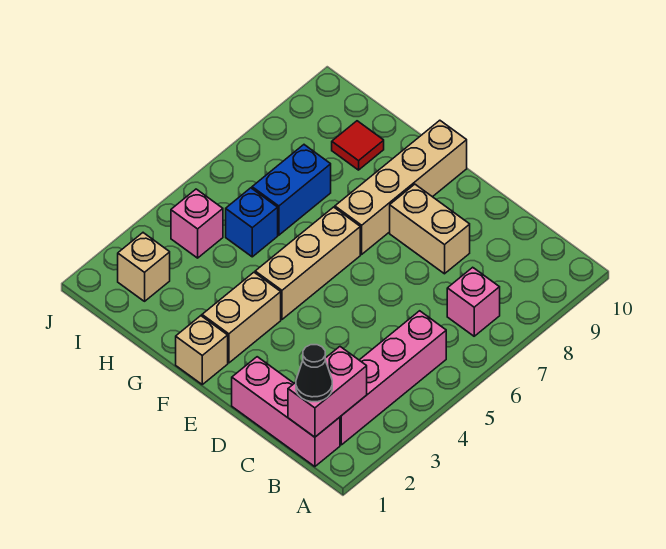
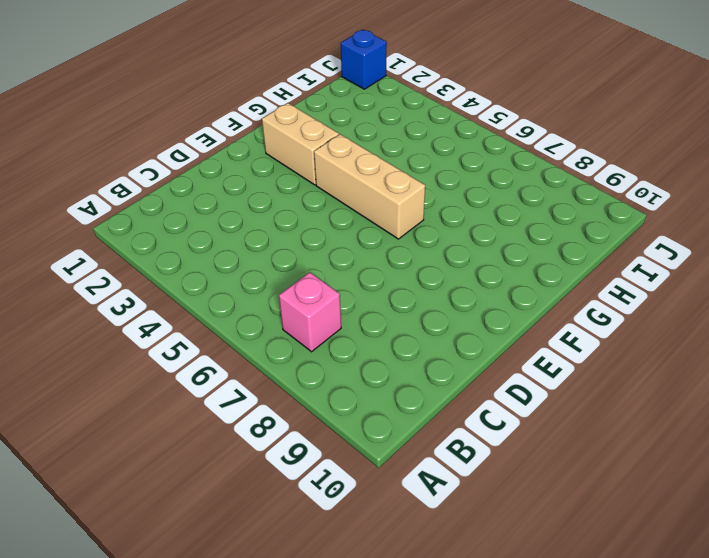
blue brick J1 level 1 -> blue brick H5 level 1
none -> pink brick B1:D1 level 1
none -> pink brick B2:B5 level 1
none -> tan brick D8:E8 level 1

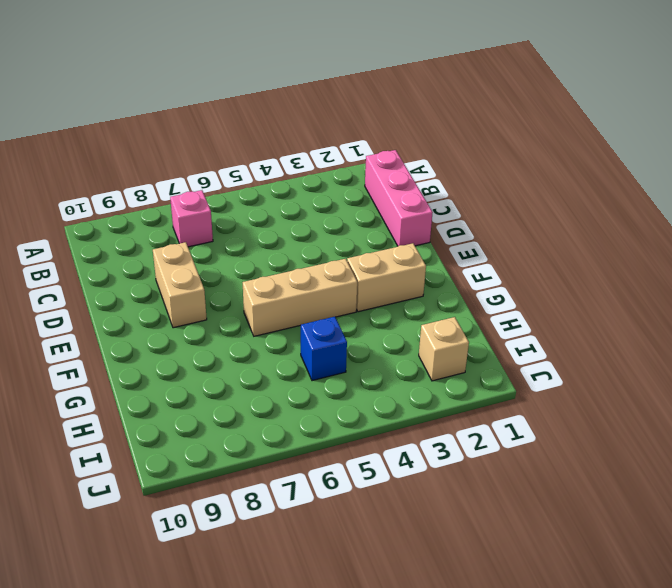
none -> pink brick B2:B5 level 1
none -> tan brick F1 level 1
none -> tan brick F7:F10 level 1

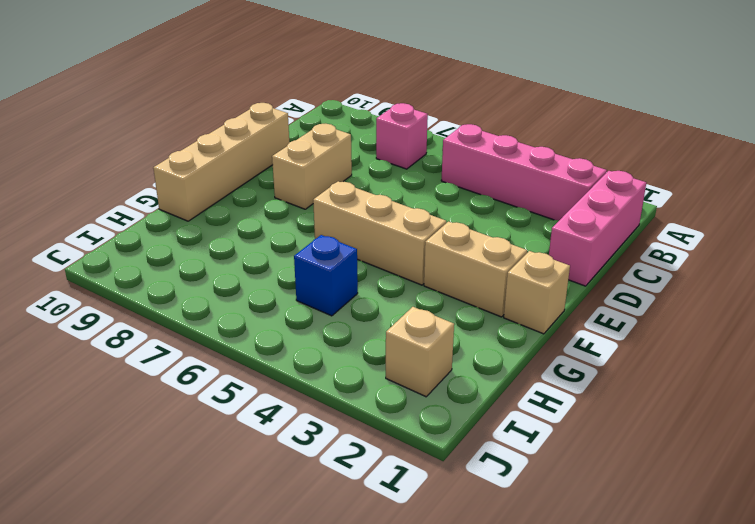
tan brick D10:G10 level 1 -> tan brick F7:F10 level 1
none -> blue brick H6:H7 level 1
none -> red tile H9 level 1
none -> pink brick I4 level 1

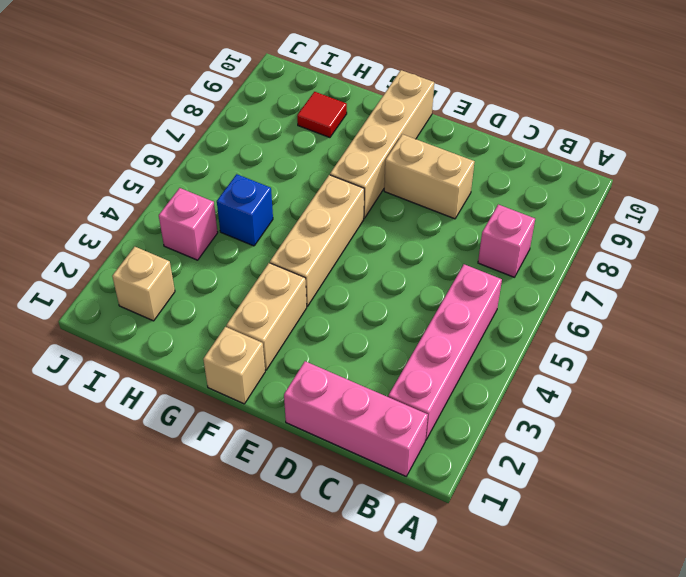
none -> blue brick H6:H7 level 1
none -> pink brick B1:B2 level 2
none -> black cone B1 level 3

